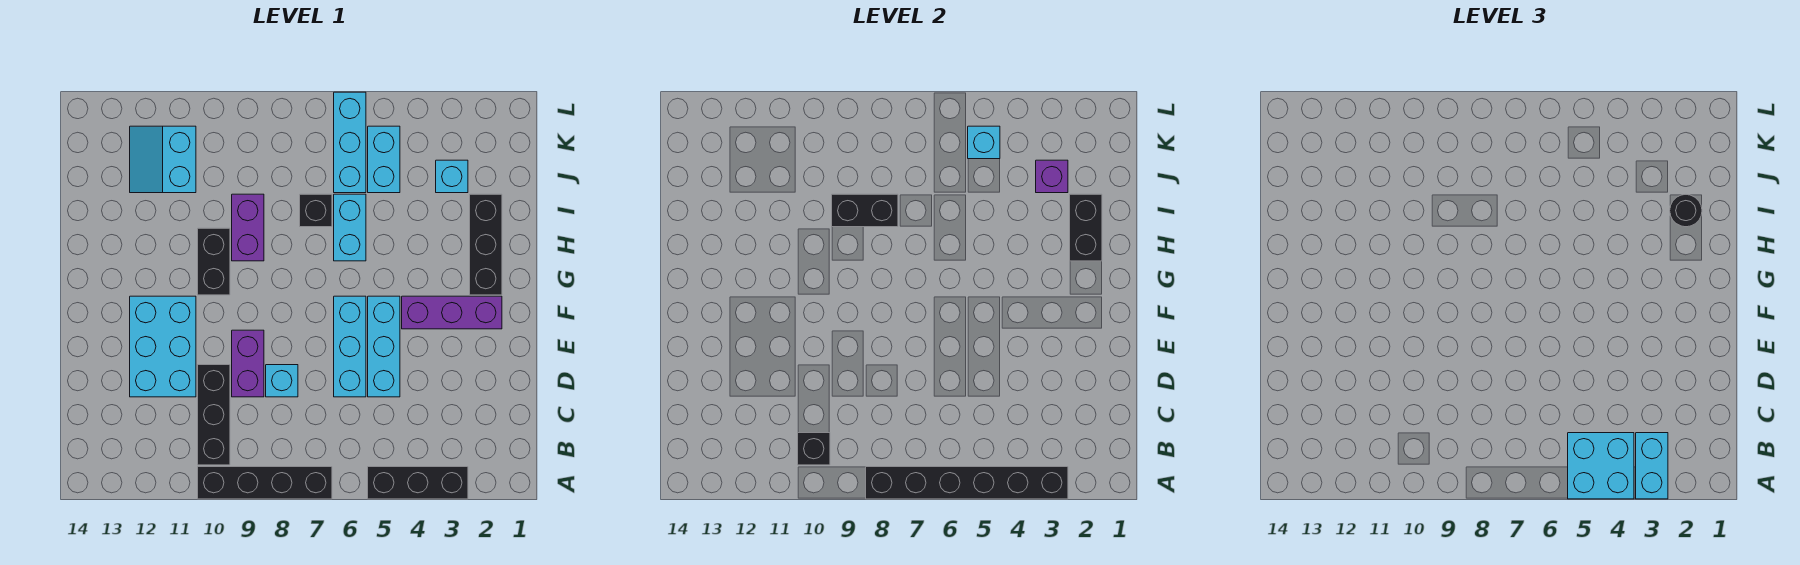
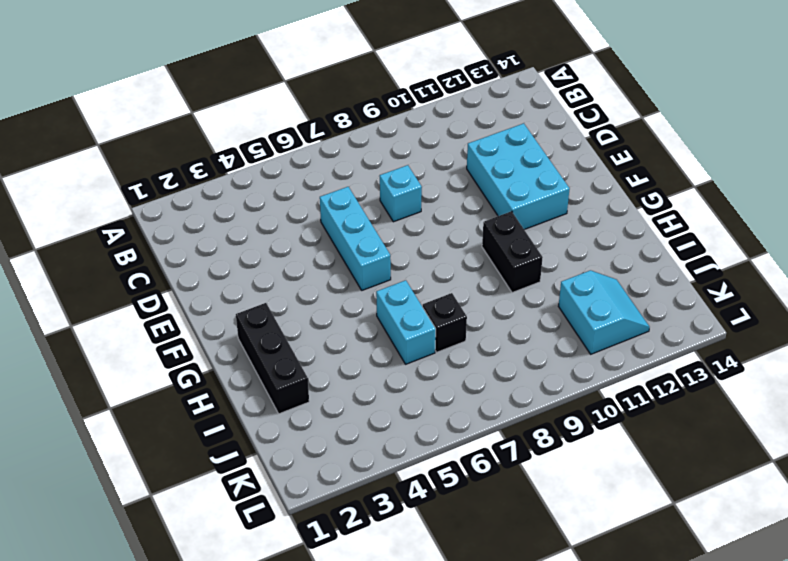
none -> black brick A3:A5 level 1
none -> black brick A7:A10 level 1
none -> black brick B10:D10 level 1

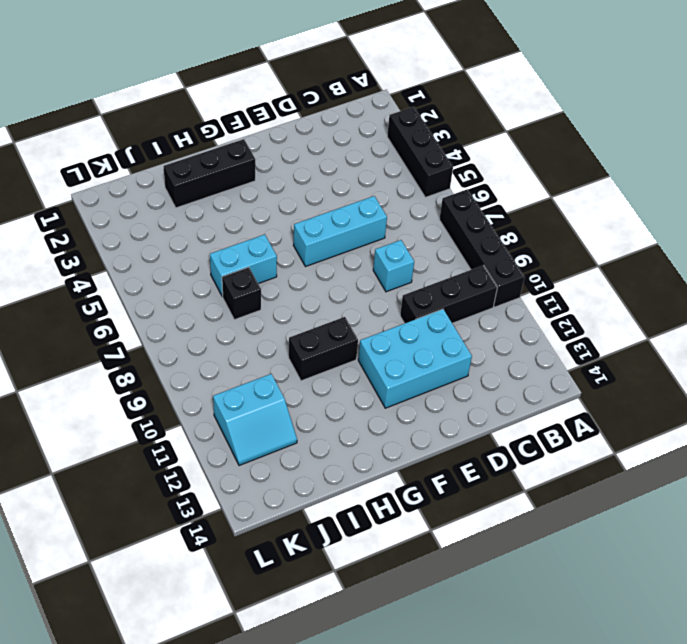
none -> cyan brick D5:F5 level 1
none -> purple brick D9:E9 level 1
none -> purple brick F2:F4 level 1

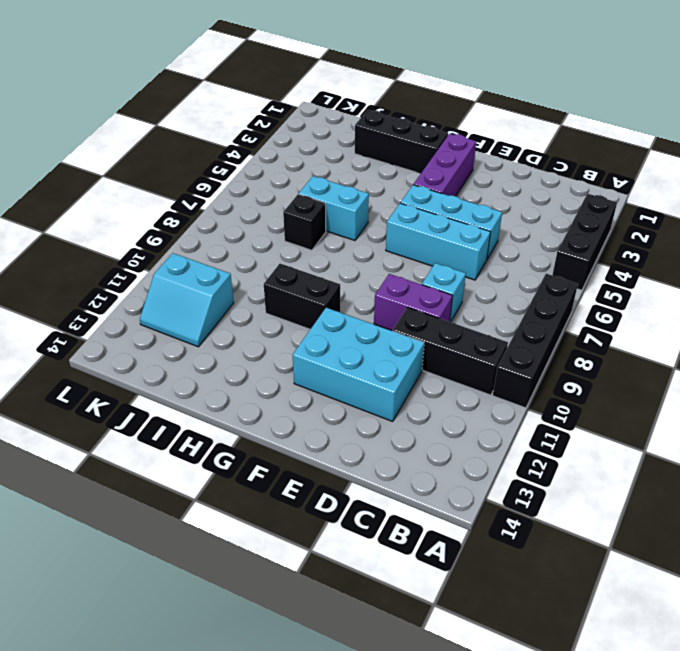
none -> purple brick H9:I9 level 1
none -> cyan brick J3 level 1
none -> cyan brick J5:K5 level 1

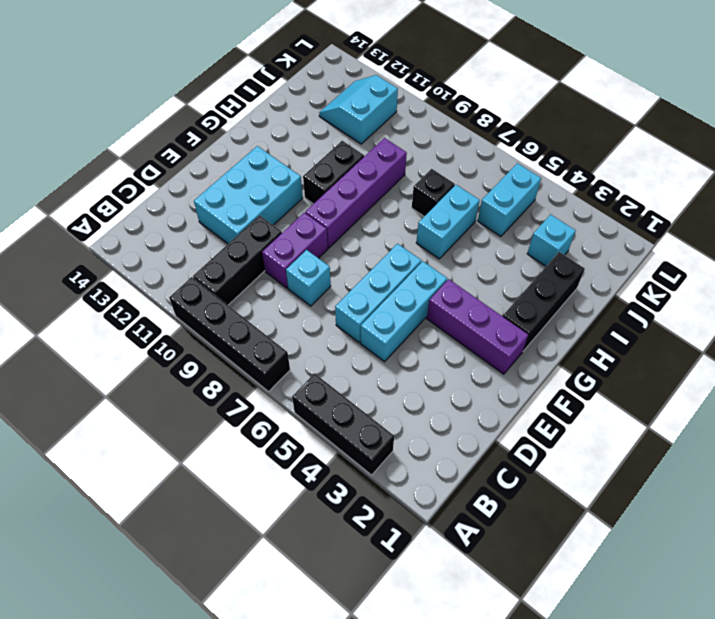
purple brick F9:I9 level 1 -> purple brick H9:I9 level 1
none -> cyan brick J6:L6 level 1
none -> black brick A3:A8 level 2
none -> black brick B10 level 2

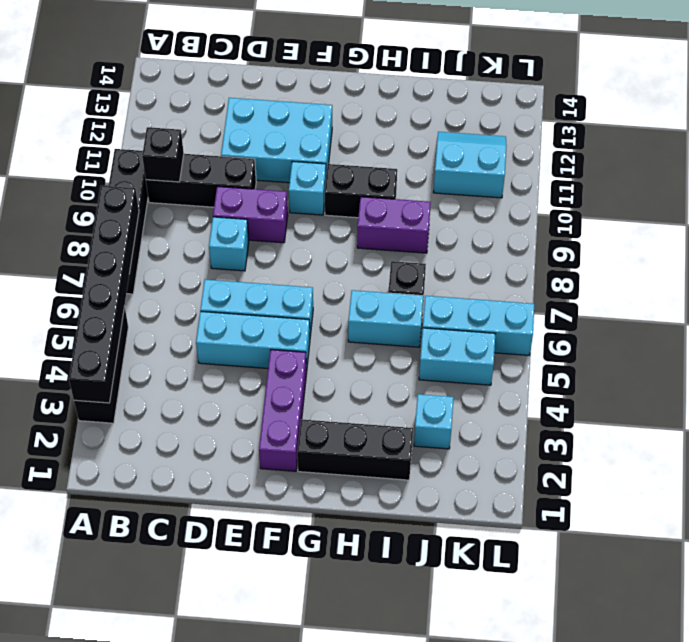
cyan brick F10 level 1 -> cyan brick K5 level 2
none -> black brick H2:I2 level 2
none -> black brick I8:I9 level 2
none -> purple brick J3 level 2

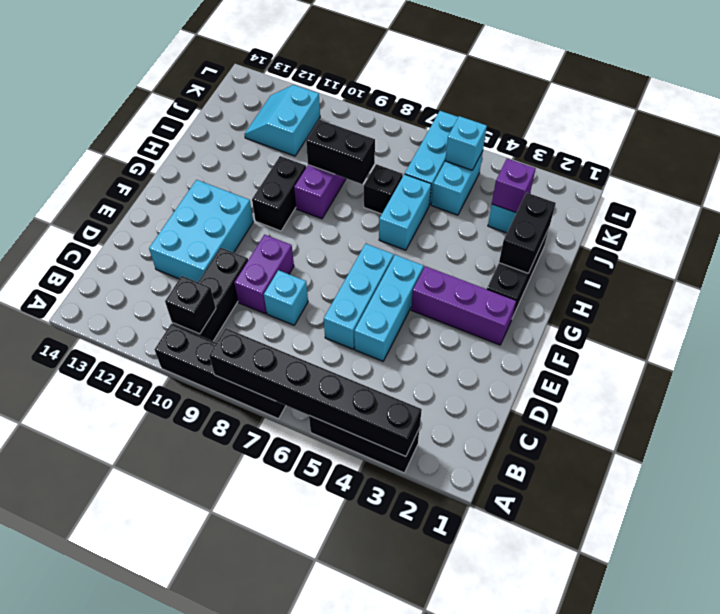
none -> cyan brick A3:B3 level 3
none -> cyan brick A4:B5 level 3
none -> black round brick I2 level 3

